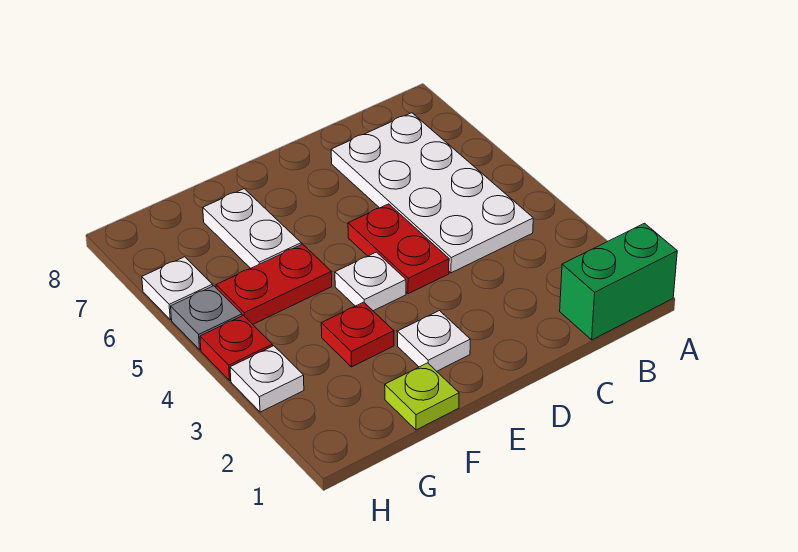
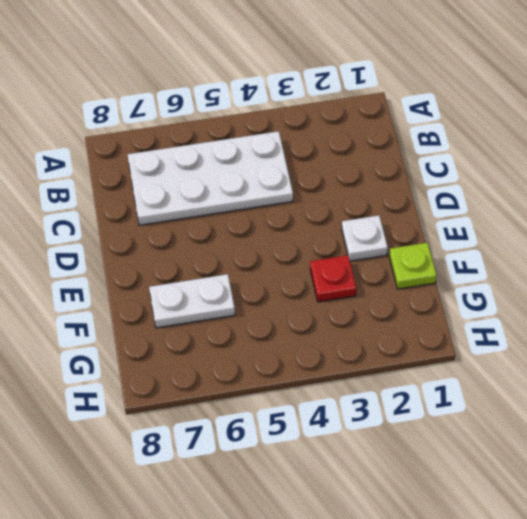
none -> green brick A1:B1 level 1
none -> red plate D4:D5 level 1
none -> white plate E4 level 1

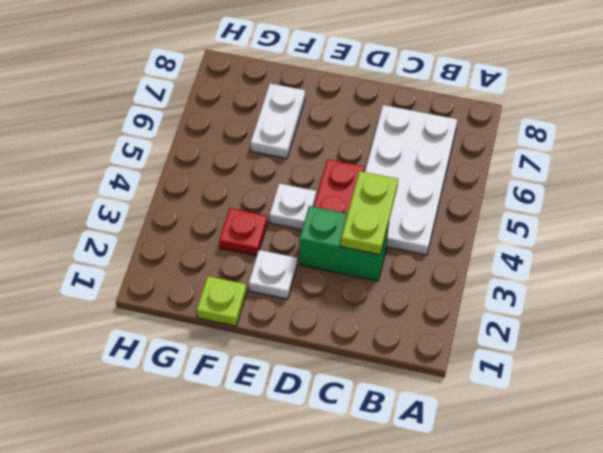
green brick C3:D3 level 1 -> green brick A1:B1 level 1
lime plate C3:C4 level 2 -> none
none -> red plate F5:G5 level 1
none -> white plate H3 level 1
none -> red plate H4 level 1

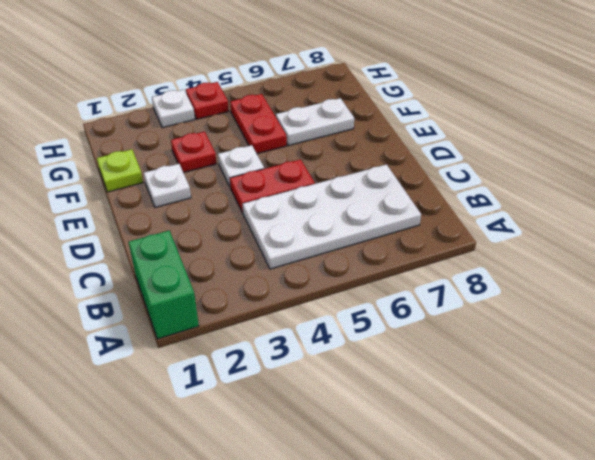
none -> grey plate H5 level 1
none -> white plate H6 level 1

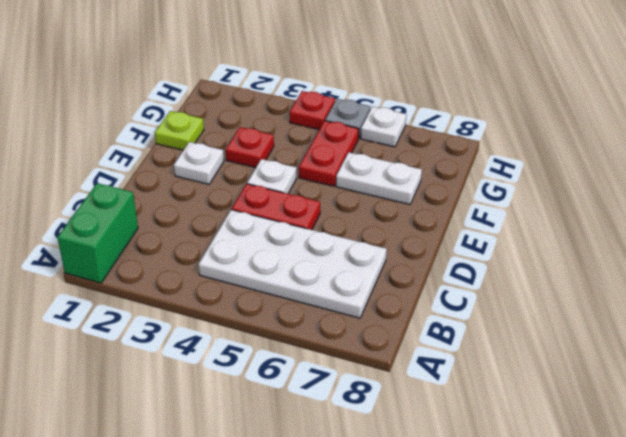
none -> white plate H3 level 1

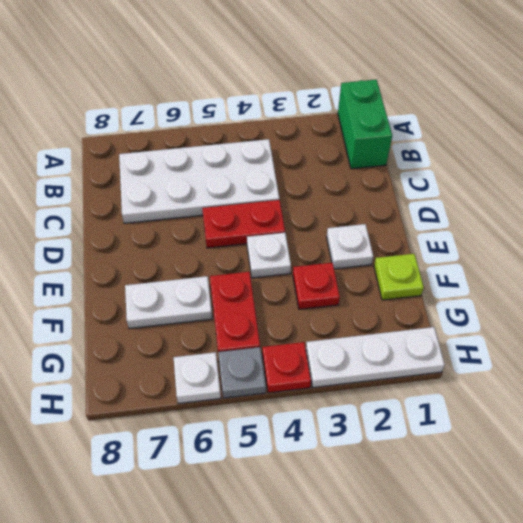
white plate H1:H3 level 1 -> white plate H3 level 1

